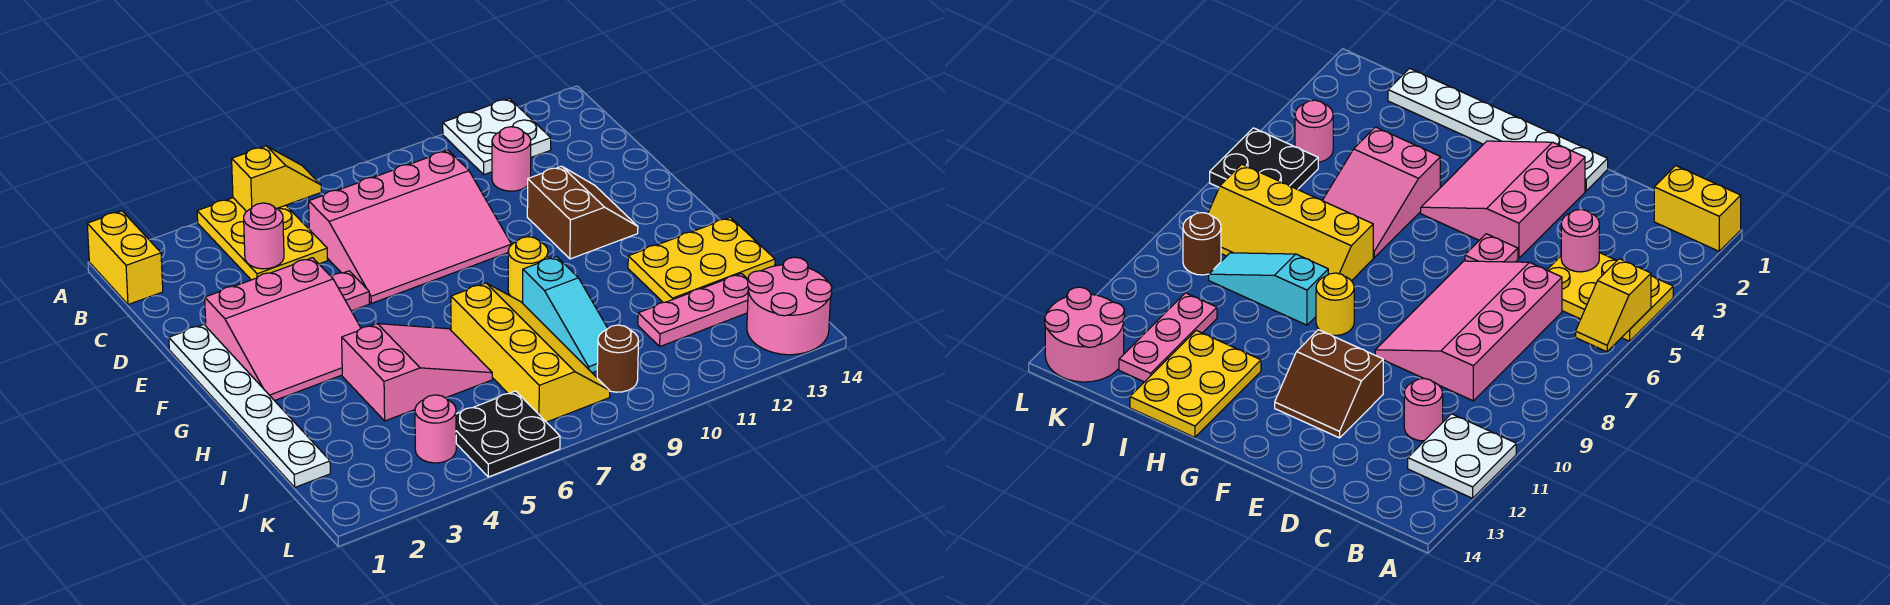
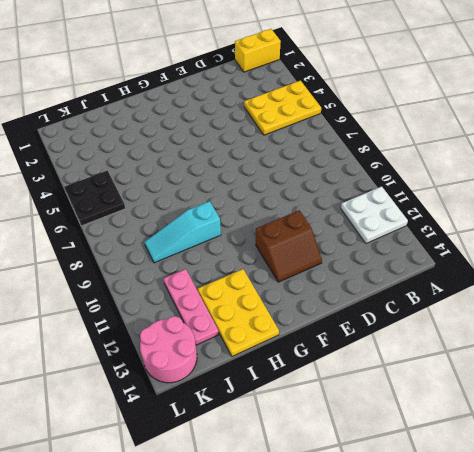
none -> pink slope C6:E9 level 1 top C
none -> pink round brick C11 level 1
none -> white plate E1:J1 level 1

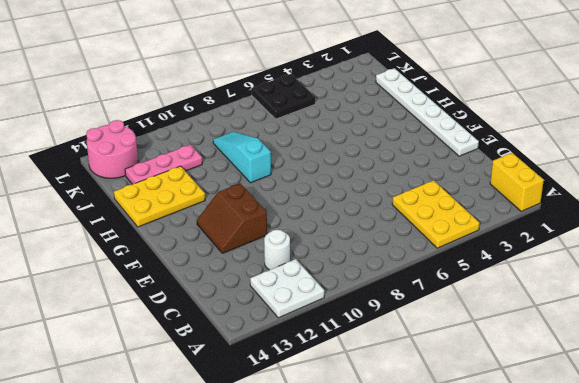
white round brick C11 level 1 -> pink round brick C11 level 1
none -> pink slope C6:E9 level 1 top C
none -> pink slope E2:G4 level 1 top E
none -> pink plate E5 level 1

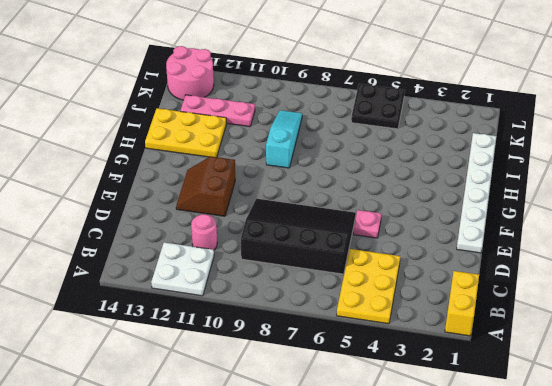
black slope C6:E9 level 1 top C -> pink slope C6:E9 level 1 top C
none -> pink slope E2:G4 level 1 top E
none -> yellow round brick G9 level 1
none -> pink slope H4:I6 level 1 top 4

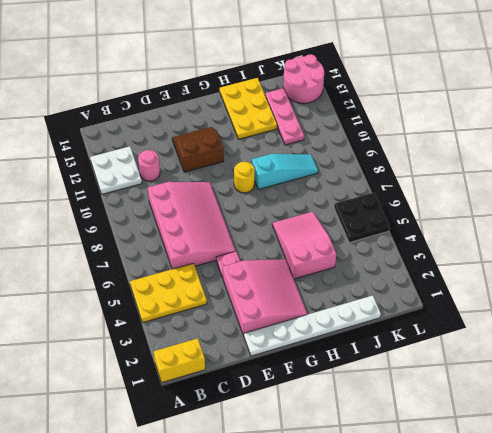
none -> yellow slope H7:K8 level 1 top 7
none -> pink round brick K4 level 1
none -> brown round brick K9 level 1

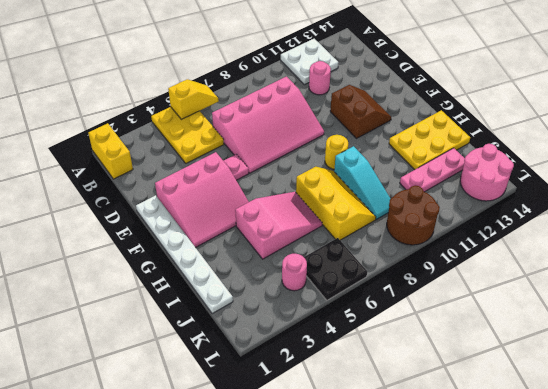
yellow slope H7:J8 level 1 top 7 -> yellow slope H7:K8 level 1 top 7
brown round brick K9:L10 level 1 -> brown round brick K9 level 1
none -> pink round brick C4 level 2

